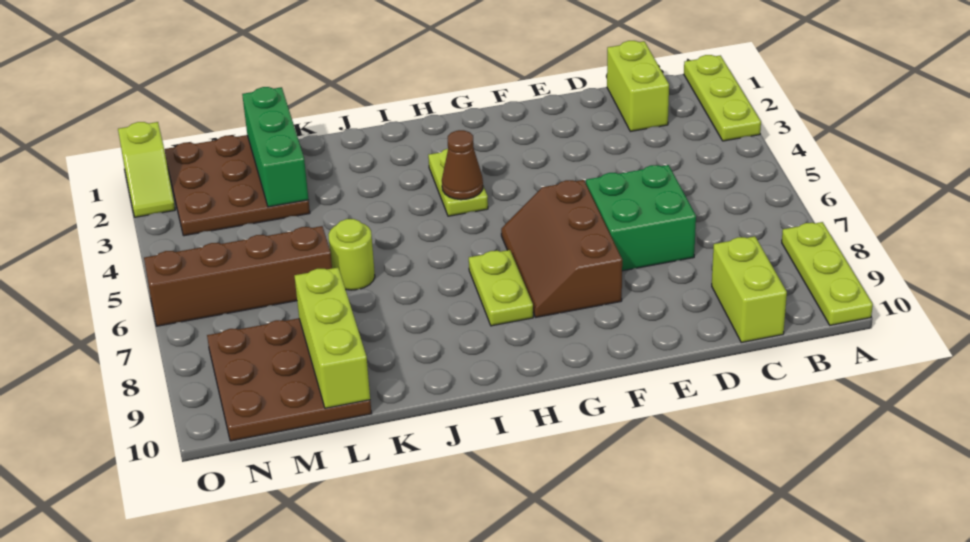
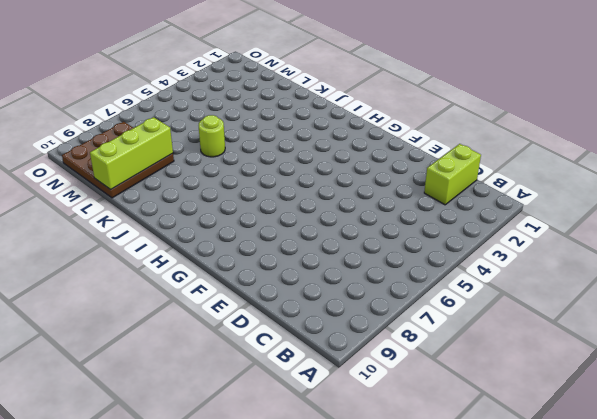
none -> lime plate A1:A3 level 1
none -> lime plate A8:A10 level 1
none -> lime brick C9:C10 level 1

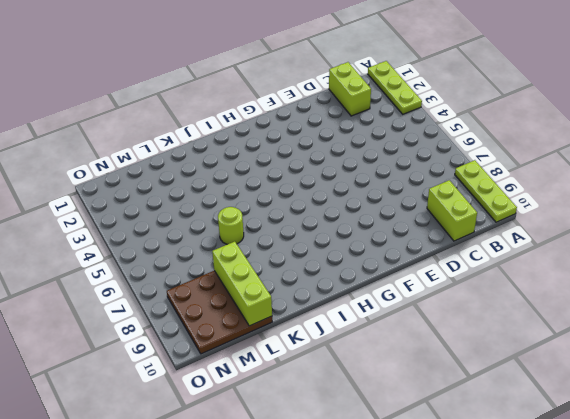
none -> green brick D6:E7 level 1
none -> brown slope F6:G8 level 1 top F
none -> lime plate H3:H4 level 1

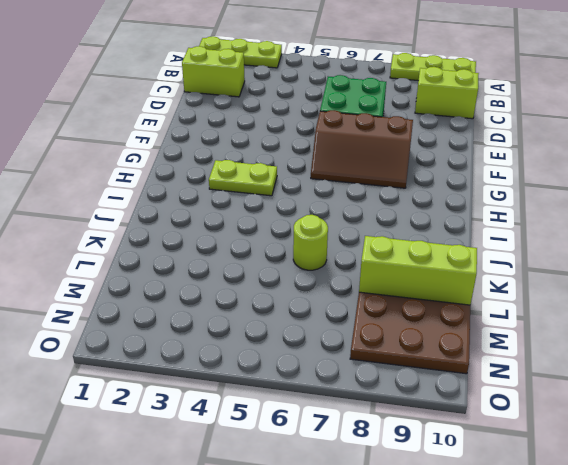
none -> lime plate H7:H8 level 1
none -> brown plate L1:N3 level 1
none -> brown brick L6:O6 level 1

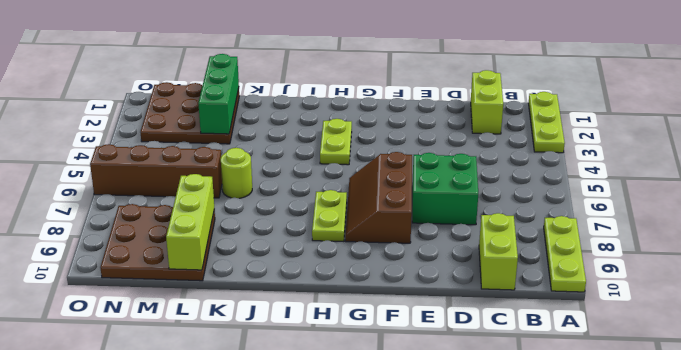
none -> lime slope O1:O2 level 1 top 1
none -> brown cone H4 level 2

